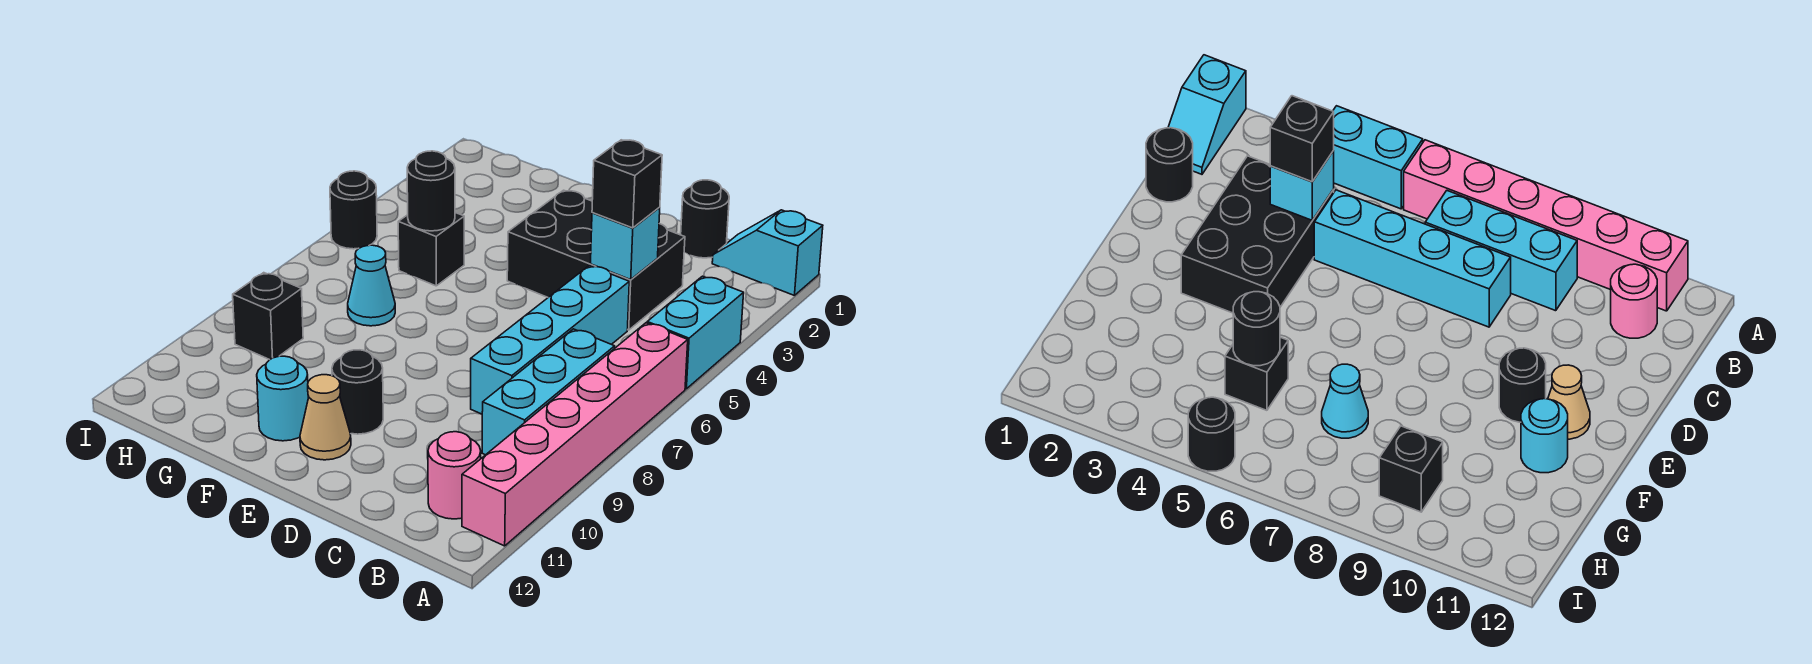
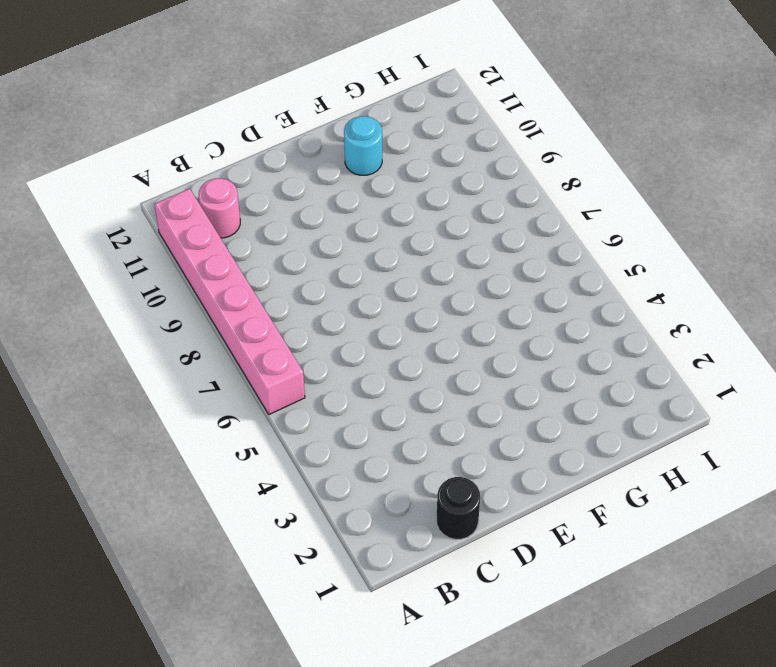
none -> cyan slope A1:B1 level 1 top A
none -> cyan brick A4:A5 level 1
none -> cyan brick B7:B9 level 1

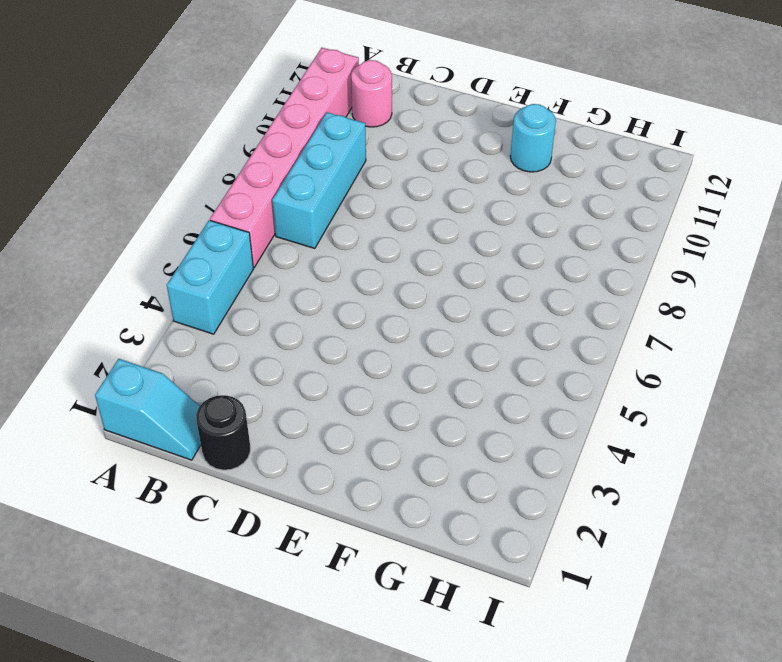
none -> black brick C3:E4 level 1
none -> cyan brick C5:C8 level 1
none -> black round brick E10 level 1

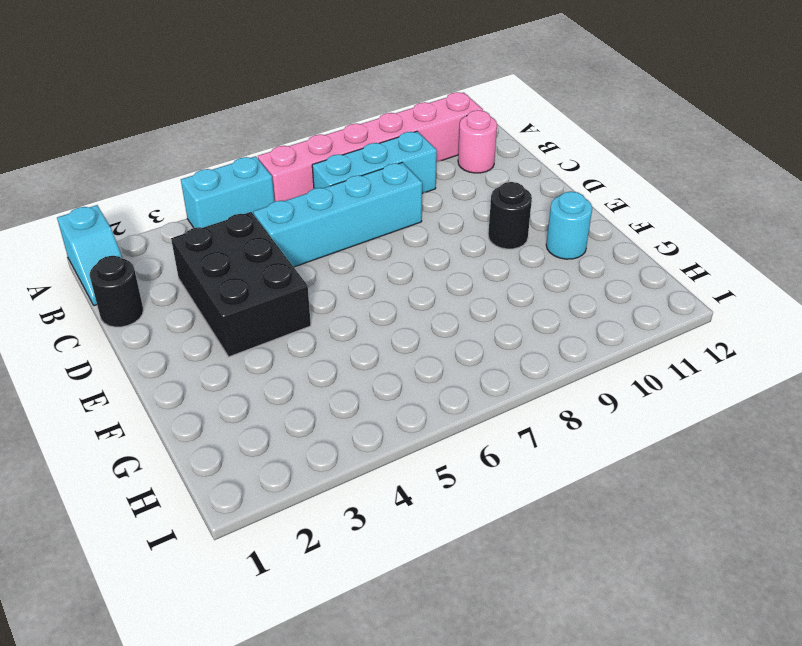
none -> tan cone E11 level 1
none -> black brick G5 level 1
none -> cyan cone G7 level 1

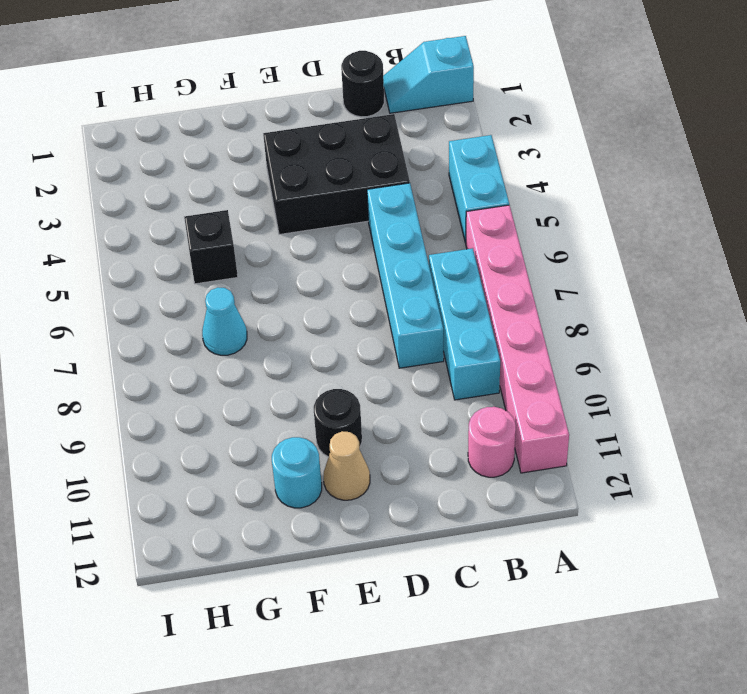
none -> black brick H9 level 1
none -> black round brick I5 level 1
none -> cyan brick C4 level 2

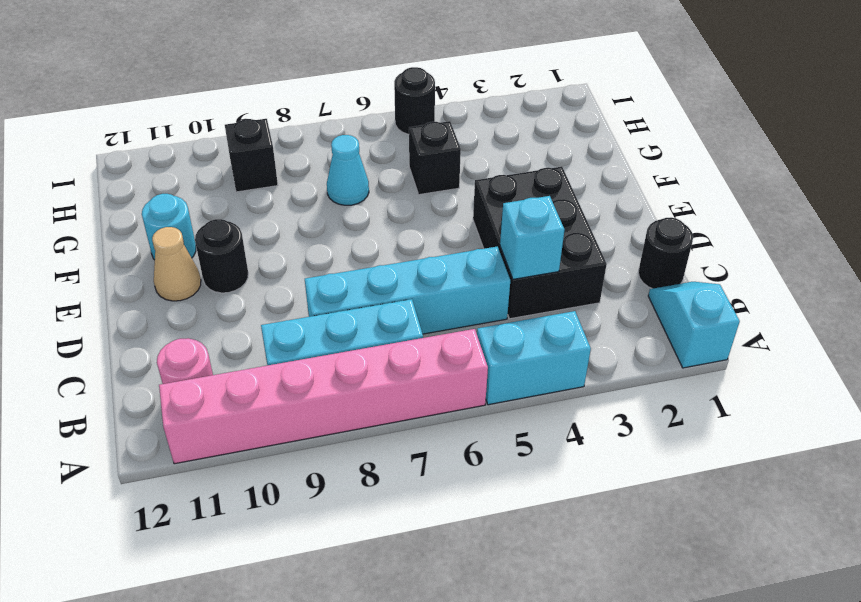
none -> black round brick G5 level 2
none -> black brick C4 level 3

